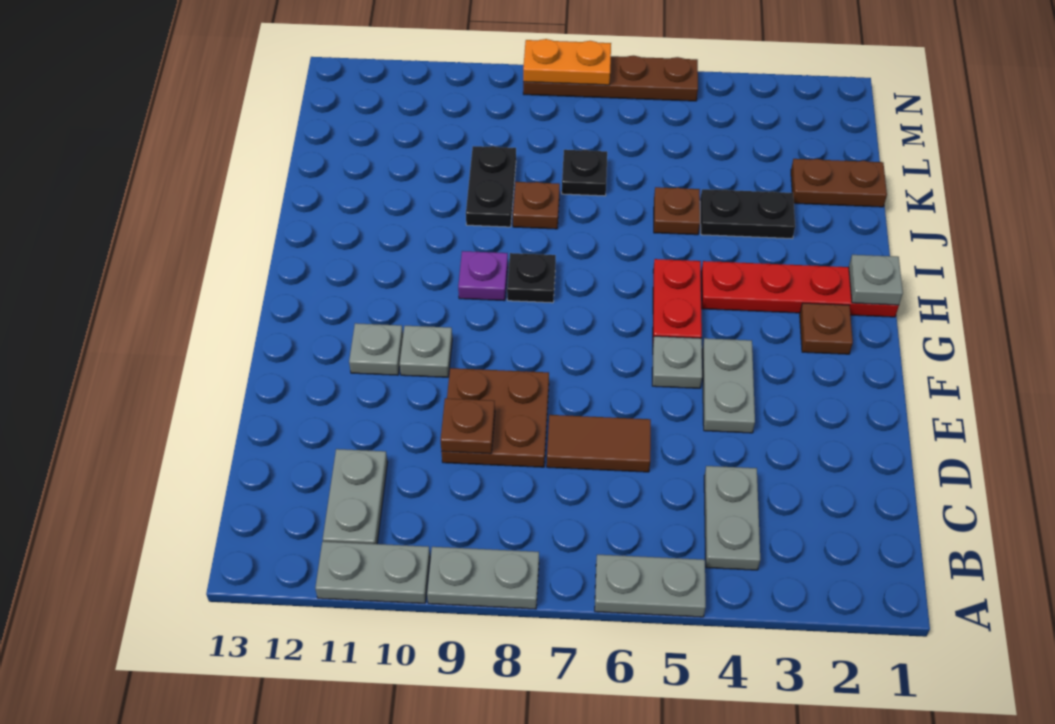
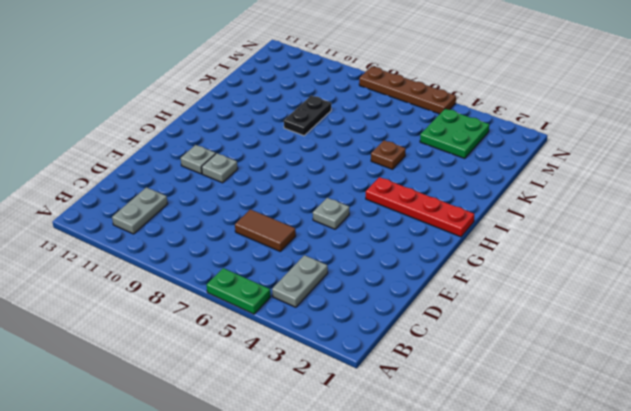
green plate A5:A6 level 1 -> grey plate A5:A6 level 1
green plate L3:M4 level 1 -> none
none -> grey plate A8:A9 level 1
none -> grey plate A10:A11 level 1
none -> brown plate D8:E9 level 1

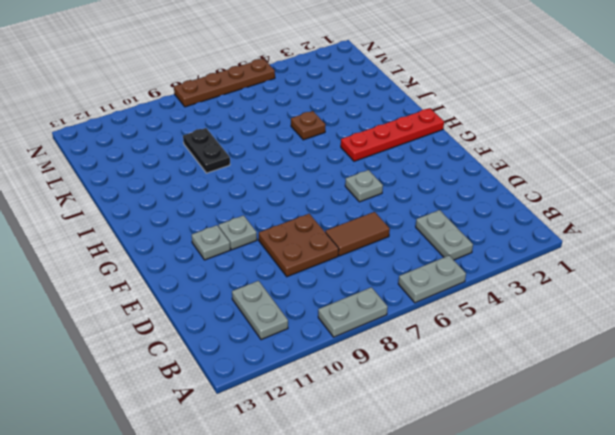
none -> grey plate A10:A11 level 1
none -> grey plate E4:F4 level 1
none -> brown plate G2 level 1

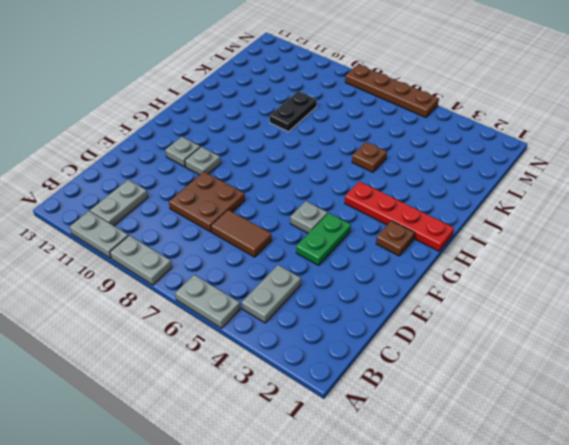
green plate E4:F4 level 1 -> grey plate E4:F4 level 1
none -> red plate G5:H5 level 1
none -> black plate H8 level 1
none -> purple plate H9 level 1

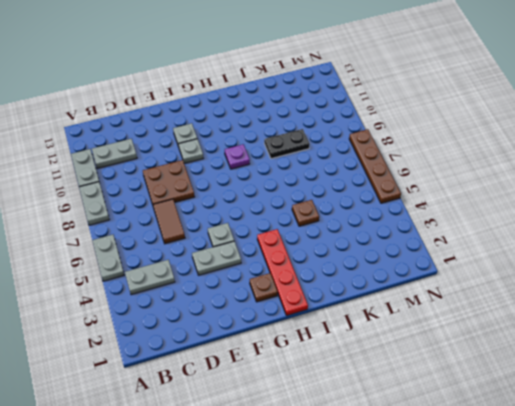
none -> red plate G5:H5 level 1
none -> black plate H8 level 1
none -> black plate J3:J4 level 1

